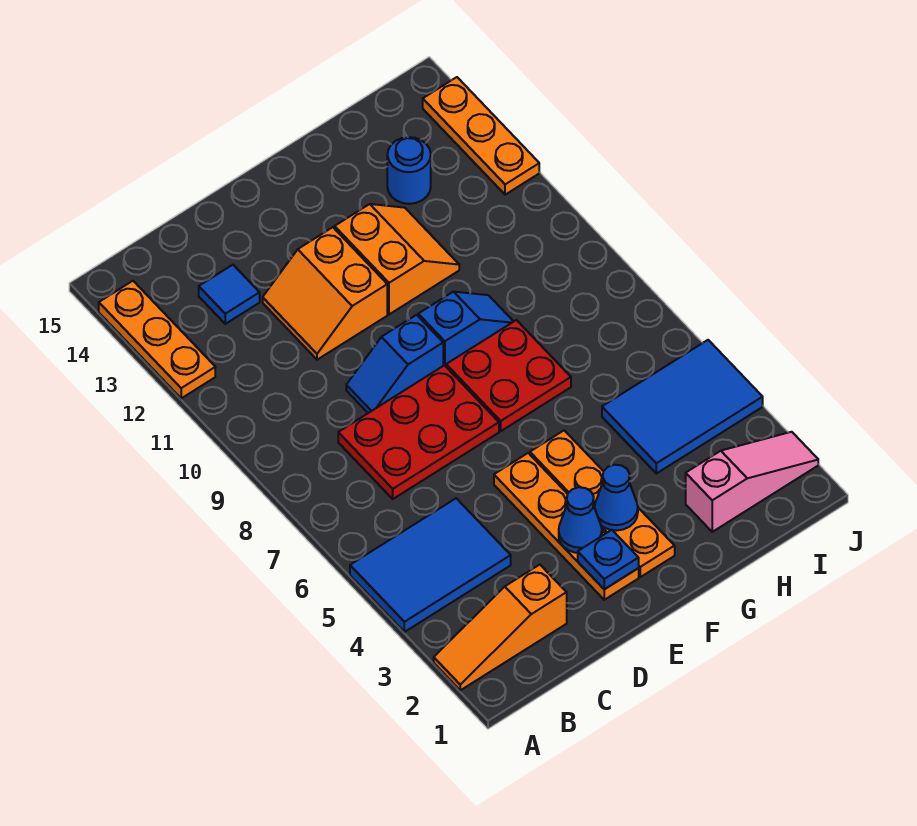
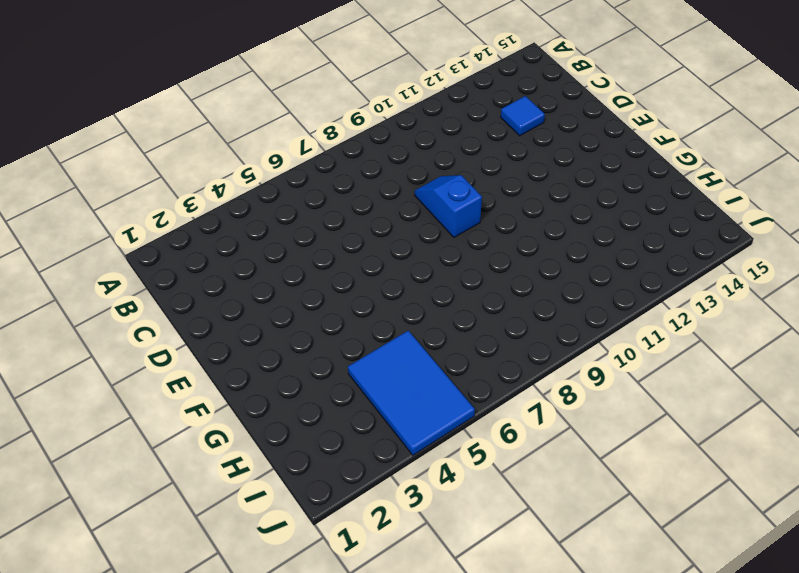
none -> orange slope A2:C2 level 1 top C
none -> blue tile A4:C5 level 1
none -> orange plate A12:A14 level 1

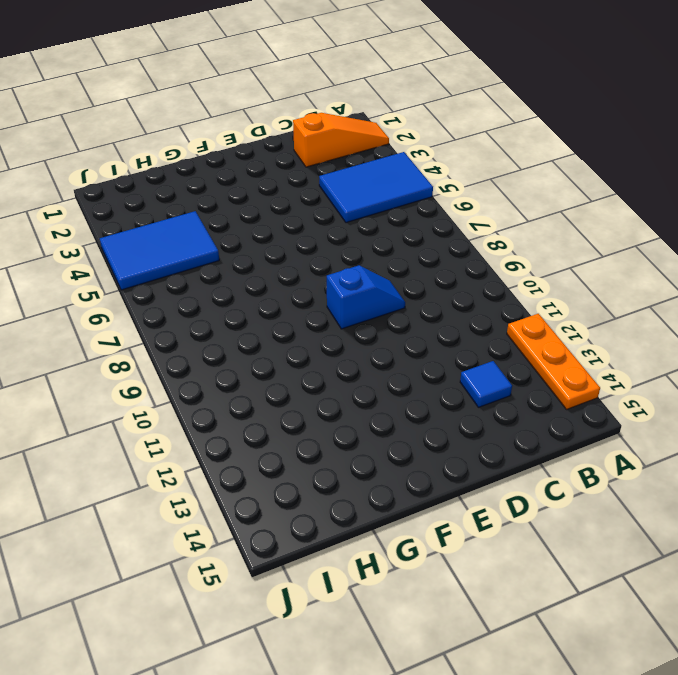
none -> red plate C7:E8 level 1
none -> orange slope D11:E12 level 1 top E
none -> orange plate E2:E5 level 1

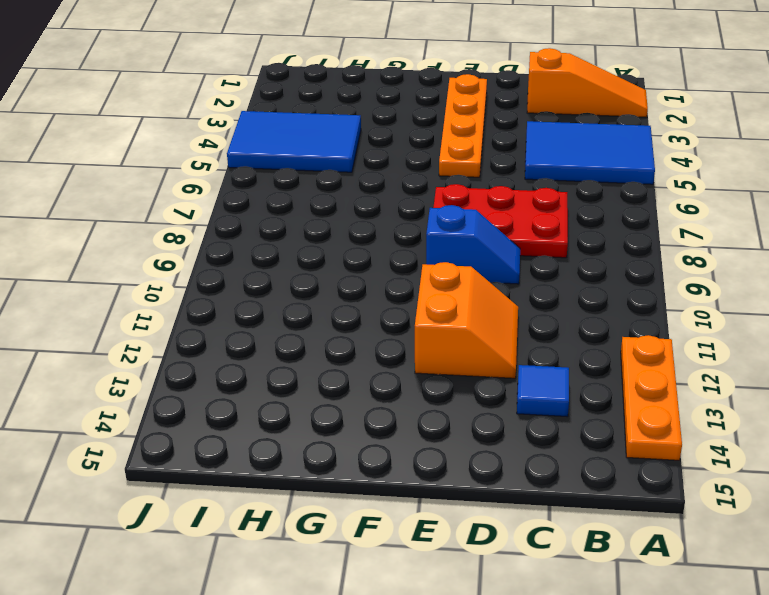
none -> orange plate F2:F5 level 1
none -> red plate F7:G8 level 1
none -> blue slope F9:G9 level 1 top F

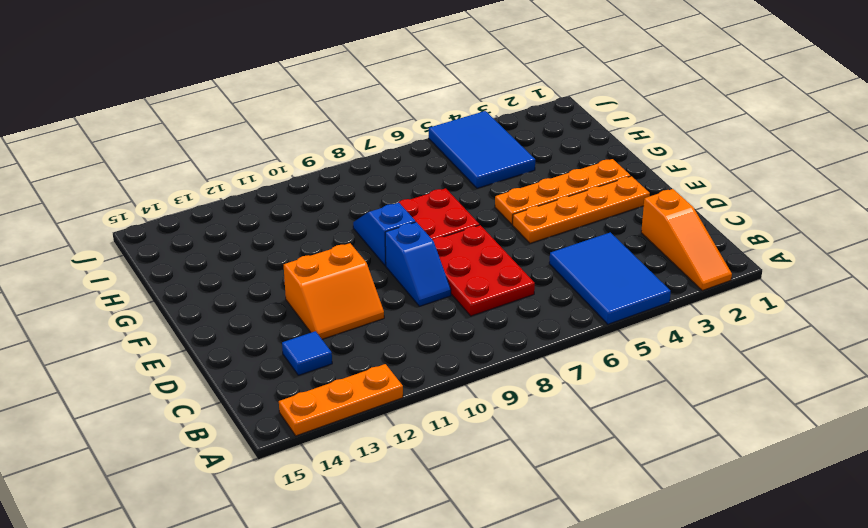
none -> orange slope F11:G12 level 1 top F
none -> pink slope H2:J2 level 1 top H
none -> blue round brick H13 level 1

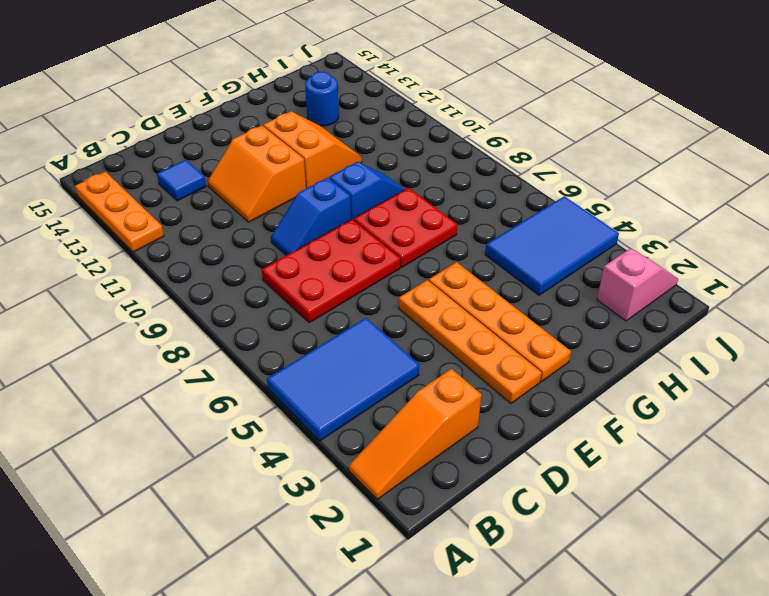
pink slope I2:J2 level 1 top I -> pink slope H2:J2 level 1 top H
none -> orange plate J12:J14 level 1
none -> blue plate E2 level 2
none -> blue cone E3 level 2

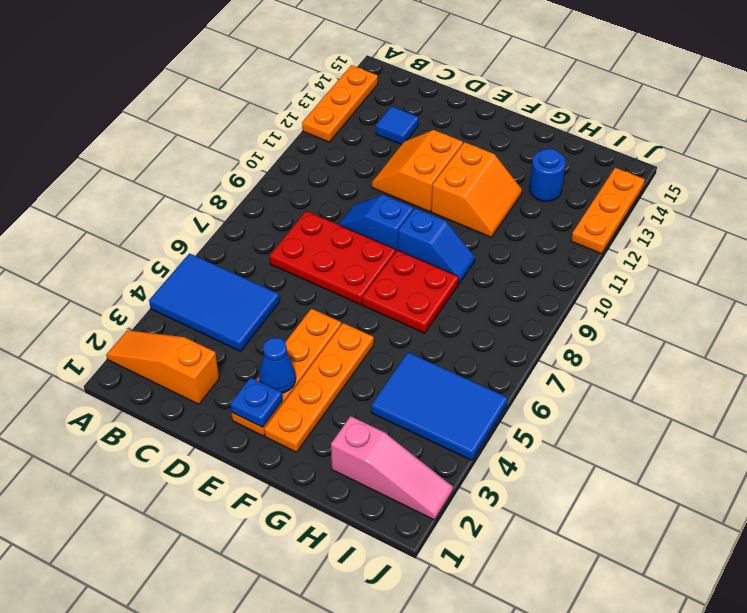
none -> blue cone F3 level 2

